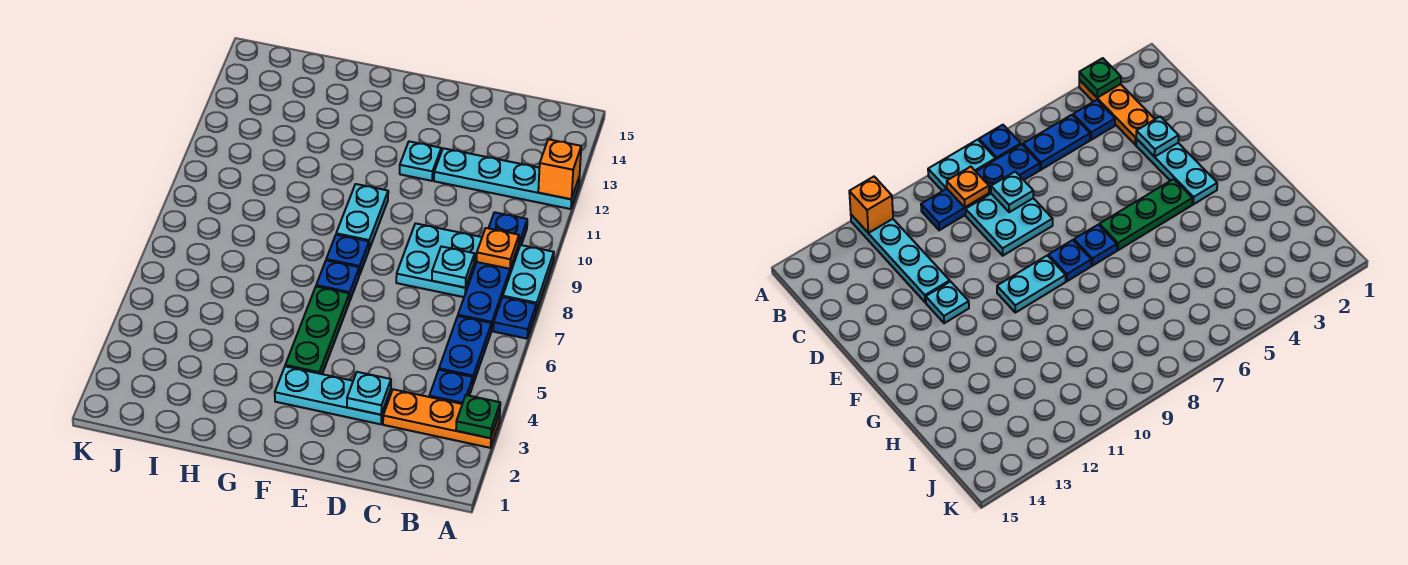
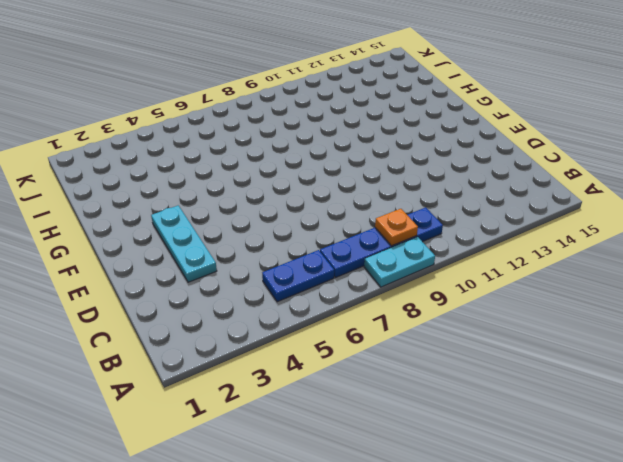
none -> orange plate A3:C3 level 1
none -> blue plate A7 level 1
none -> cyan plate A12:D12 level 1

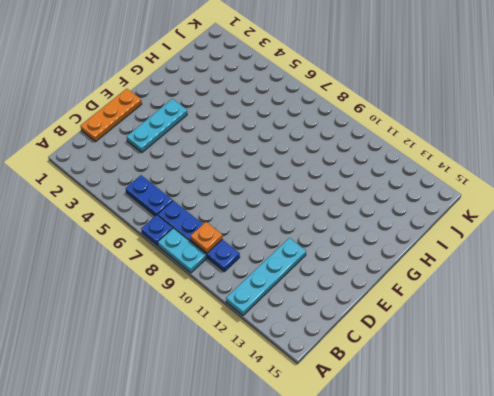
orange plate C1:E1 level 1 -> orange plate A3:C3 level 1
none -> blue plate B4 level 1
none -> cyan plate C8:D9 level 1
none -> cyan plate E12 level 1

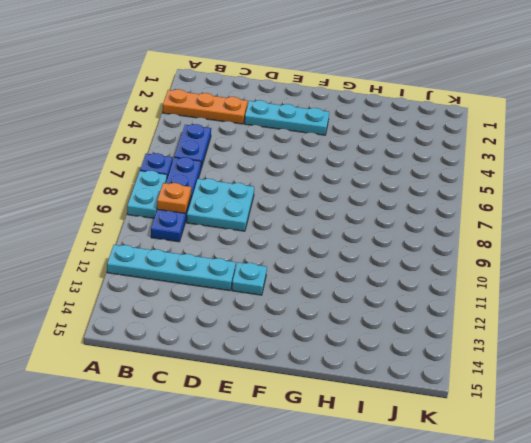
none -> blue plate B4 level 1
none -> green plate F4:F6 level 1
none -> blue plate F7 level 1

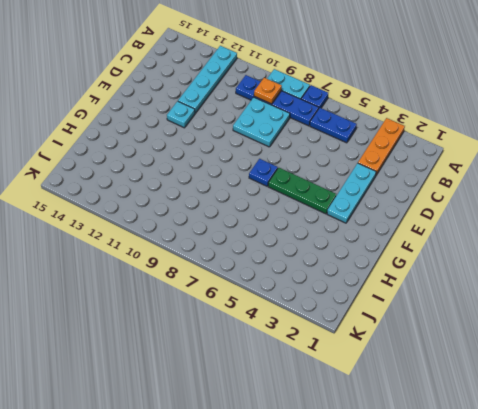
none -> blue plate B4 level 1
none -> blue plate F8 level 1
none -> cyan plate F9:F10 level 1

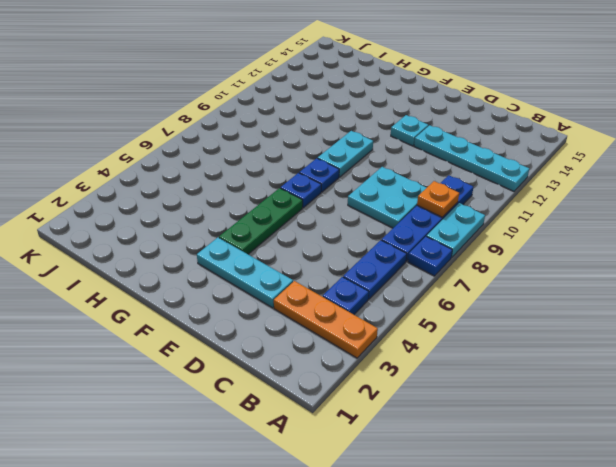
none -> green plate A3 level 2
none -> orange brick A12 level 2
none -> cyan plate C8 level 2

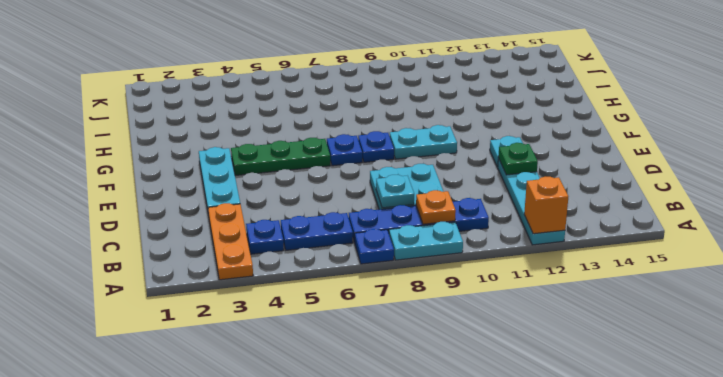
green plate D12 level 2 -> green plate A3 level 2
none -> cyan plate D3 level 2

